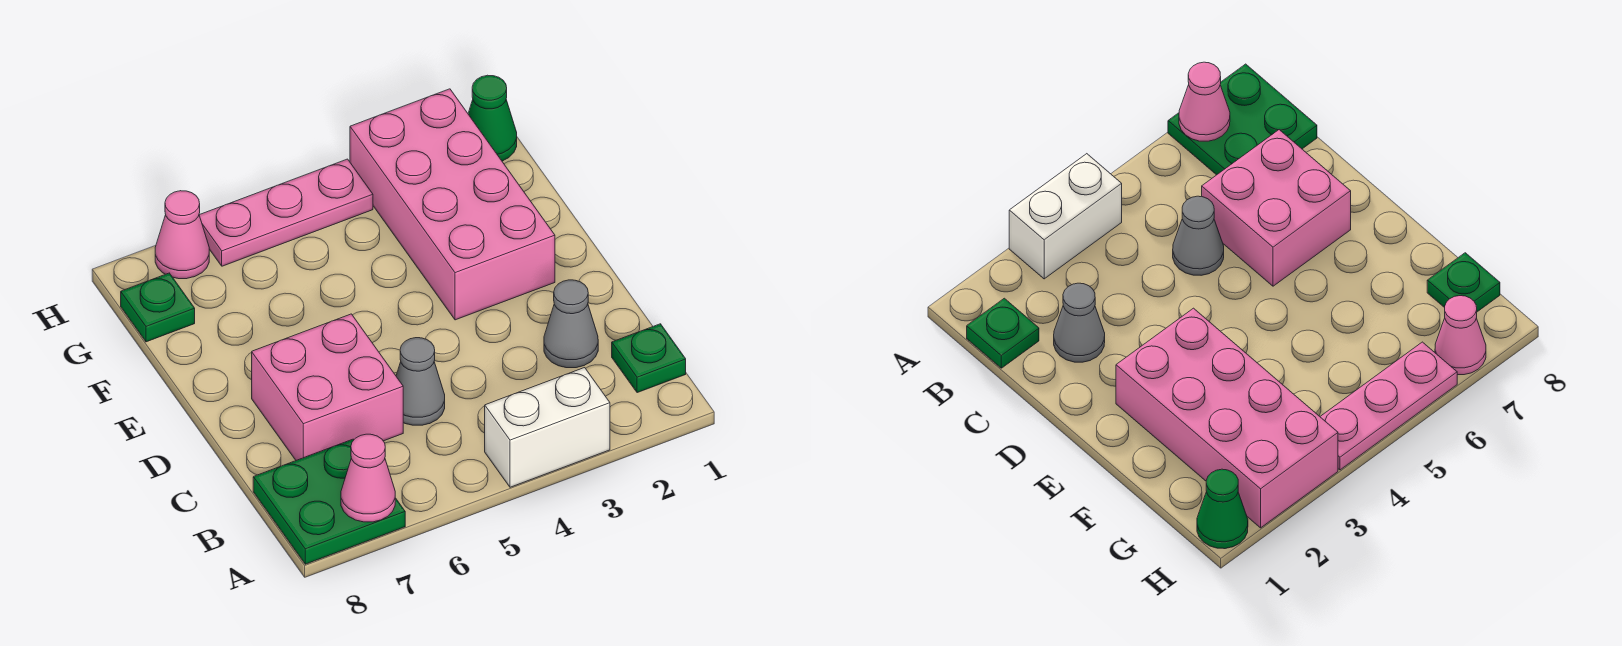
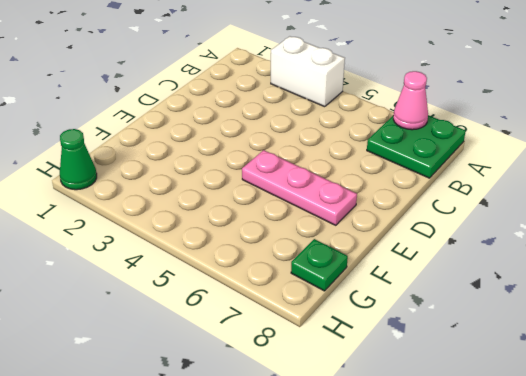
pink plate E5:E7 level 1 -> pink plate H4:H6 level 1
none -> green plate B1 level 1
none -> grey cone C2 level 1
none -> grey cone C5 level 1

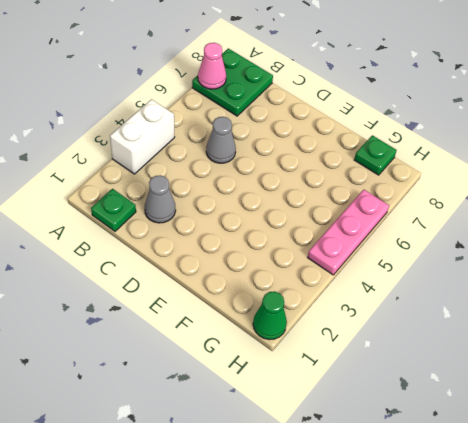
none -> pink brick C6:D7 level 1
none -> pink brick E2:H3 level 1
none -> pink cone H7 level 1

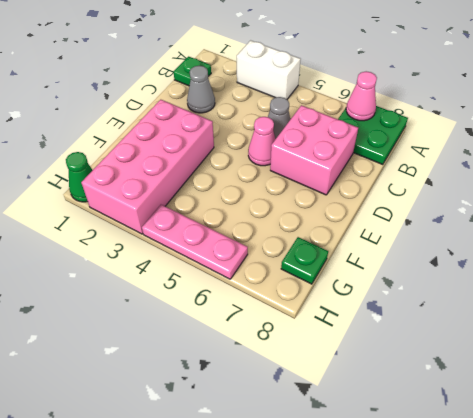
pink cone D5 level 1 -> pink cone H7 level 1

